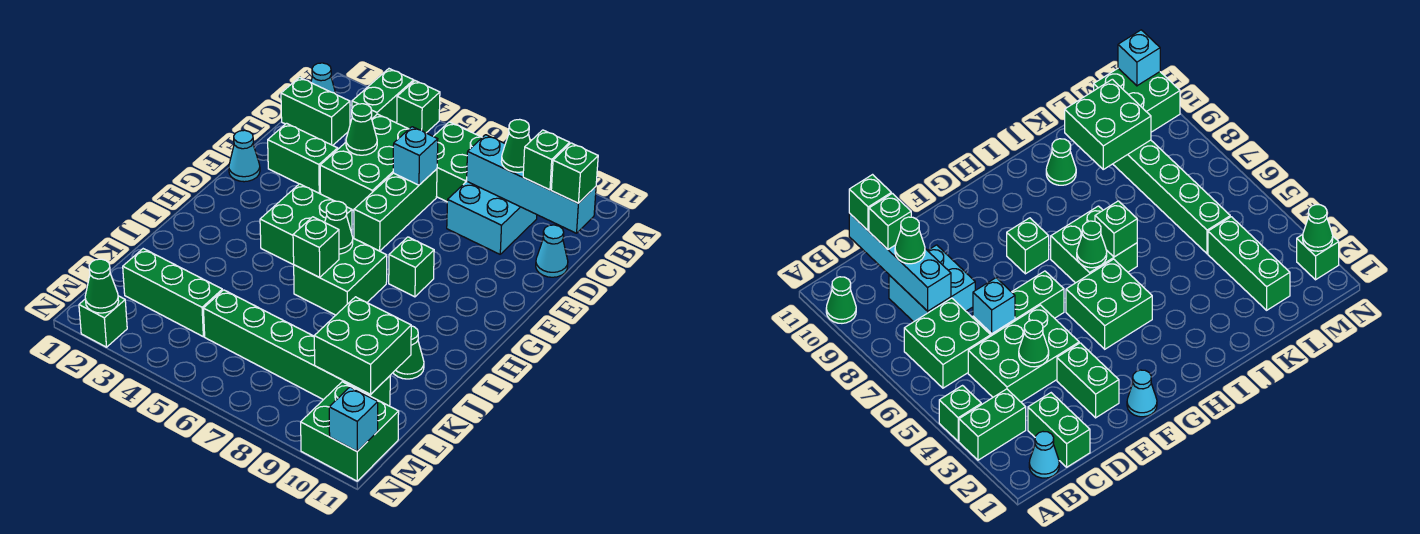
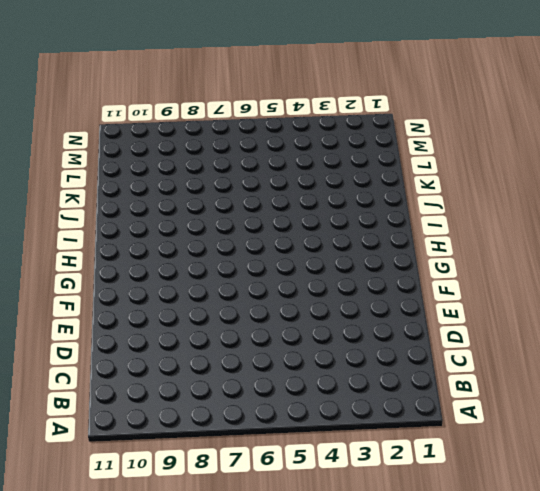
none -> green brick A3:B3 level 1
none -> green brick A4 level 1
none -> green cone A10 level 1
none -> cyan cone B1 level 1

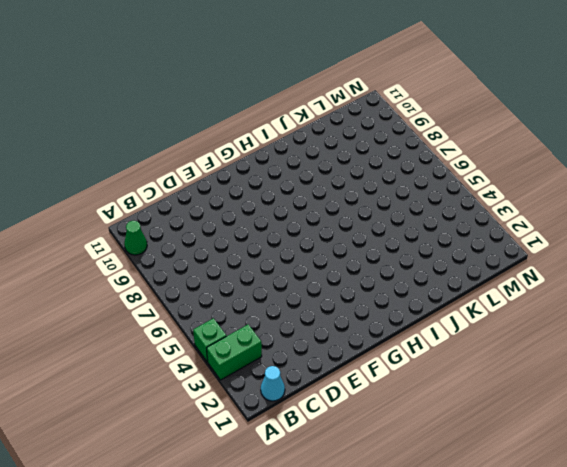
none -> green brick B6:C7 level 1
none -> green brick C1:C2 level 1
none -> green brick C4:E5 level 1
none -> cyan brick C8:D9 level 1

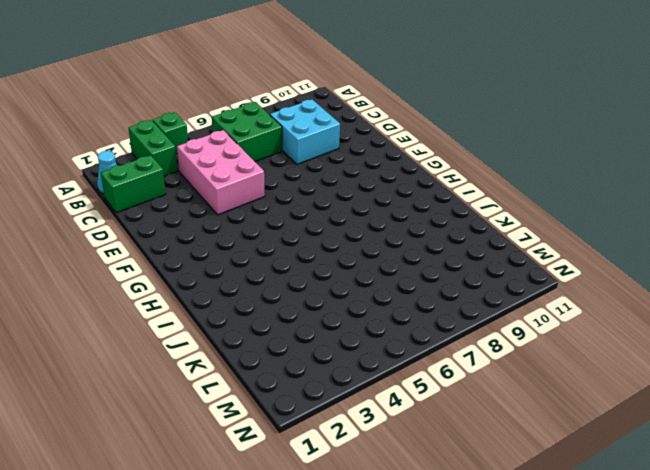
pink brick C4:E5 level 1 -> green brick C4:E5 level 1
none -> green cone A10 level 1
none -> green brick D6:F6 level 1
none -> cyan cone D11 level 1
none -> green brick E2:E3 level 1

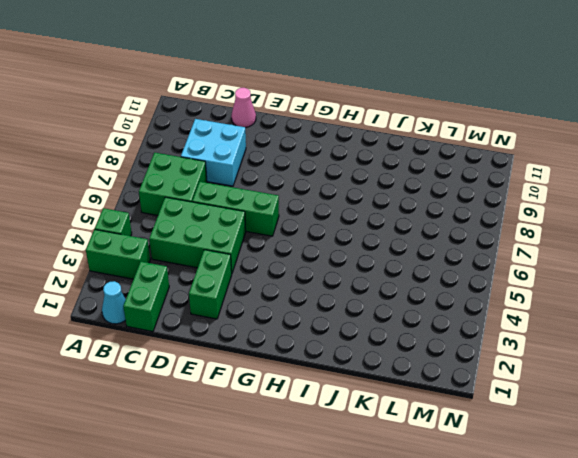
pink cone D11 level 1 -> cyan cone D11 level 1
none -> green cone A10 level 1
none -> cyan cone F1 level 1
none -> green brick G4:H5 level 1
none -> green brick G8 level 1

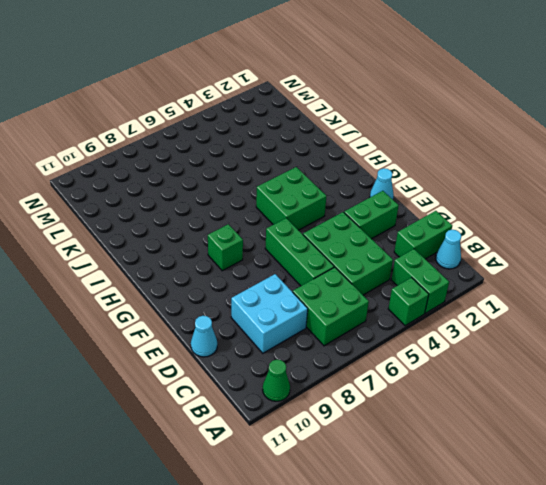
none -> green brick H6:I7 level 1
none -> green cone J10 level 1
none -> green brick L2:L4 level 1
none -> green brick L5:L10 level 1

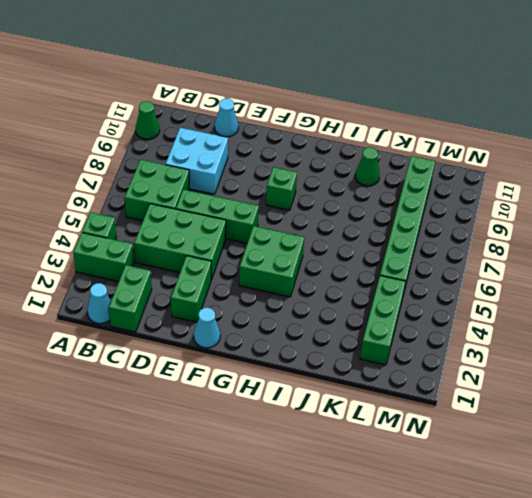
none -> green brick H6:I7 level 1
none -> green brick M10:N11 level 1
none -> green brick N2 level 1
none -> cyan brick C8:C11 level 2

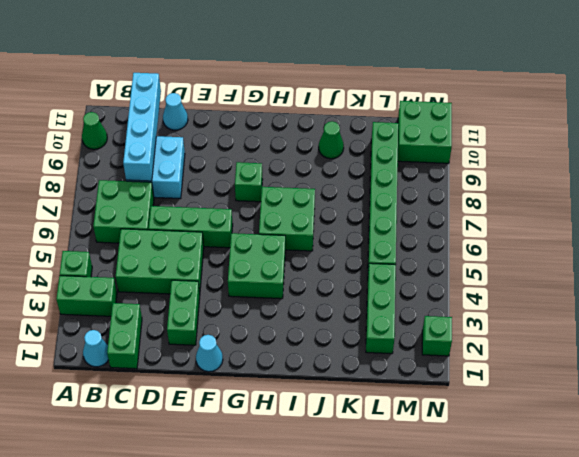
none -> green cone D4 level 2
none -> cyan brick D6 level 2
none -> green cone H6 level 2
none -> green brick I6 level 2

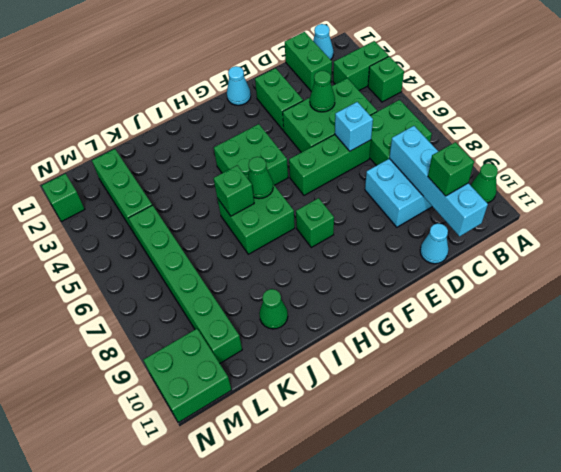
none -> green brick K9:L10 level 2
none -> green cone N2 level 2
none -> cyan brick N11 level 2
none -> green cone C9 level 3

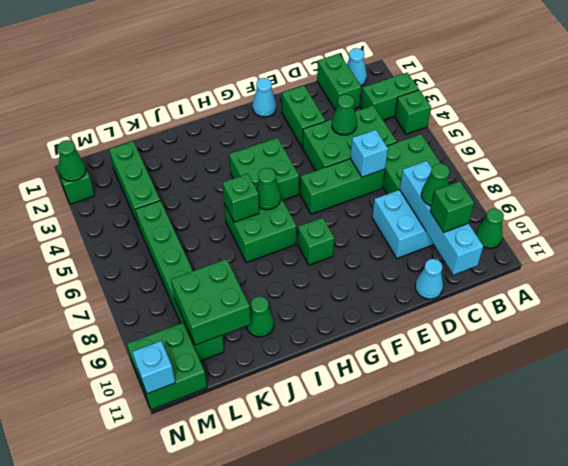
none -> green brick C11 level 3

